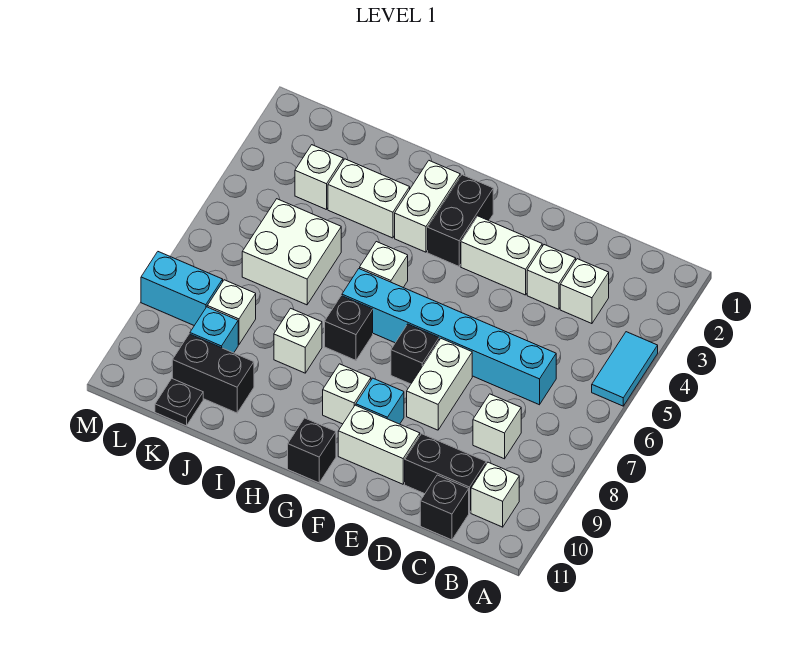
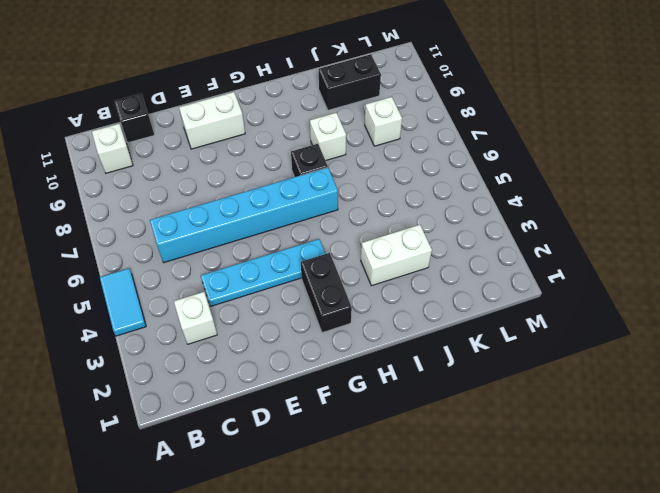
cyan plate D4:G4 level 1 -> none
none -> white brick C8 level 1
none -> black brick C10:D10 level 1
none -> white brick D3 level 1

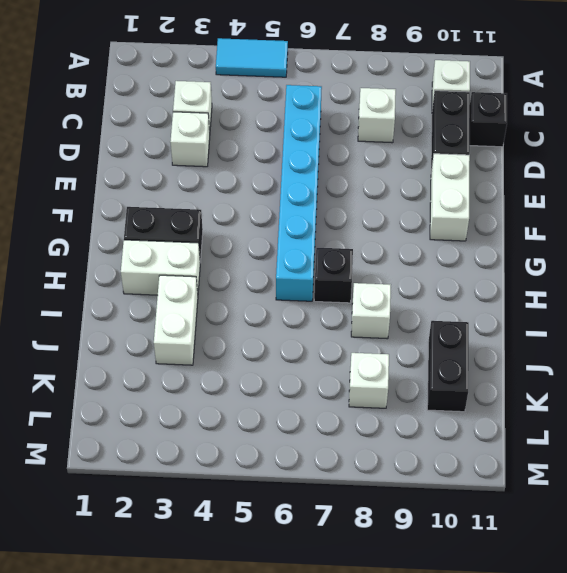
none -> white brick E3:F3 level 1
none -> white brick E7:E8 level 1
none -> black brick F7 level 1

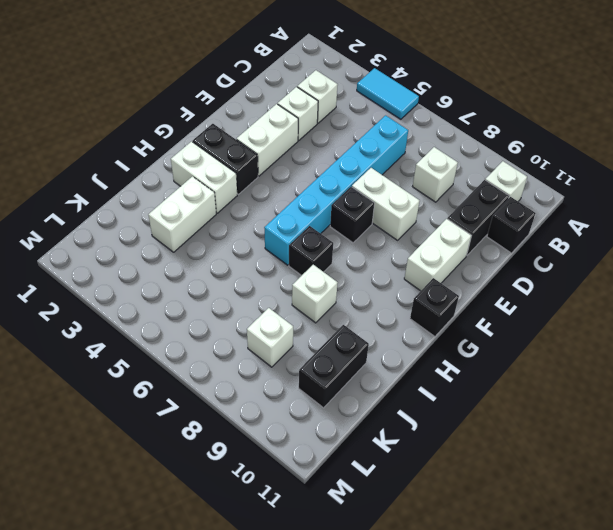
none -> cyan brick F9 level 1
none -> white brick G9 level 1
none -> white brick H5 level 1

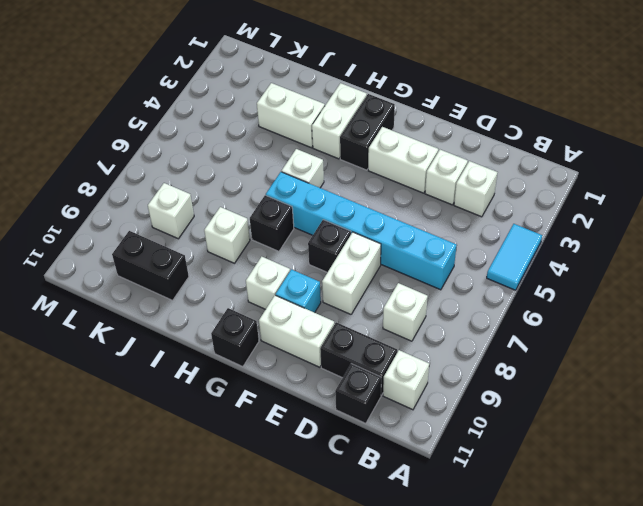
none -> white brick J5:K6 level 1
none -> white brick K3 level 1
none -> cyan brick K9 level 1

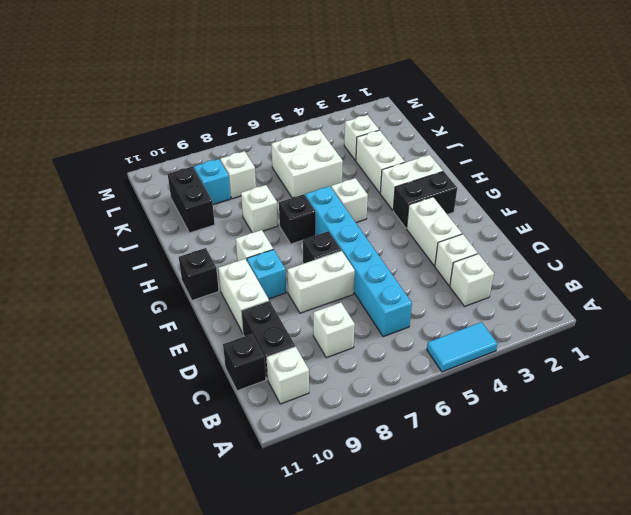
none -> black plate K11 level 1
none -> cyan brick L8:M8 level 1

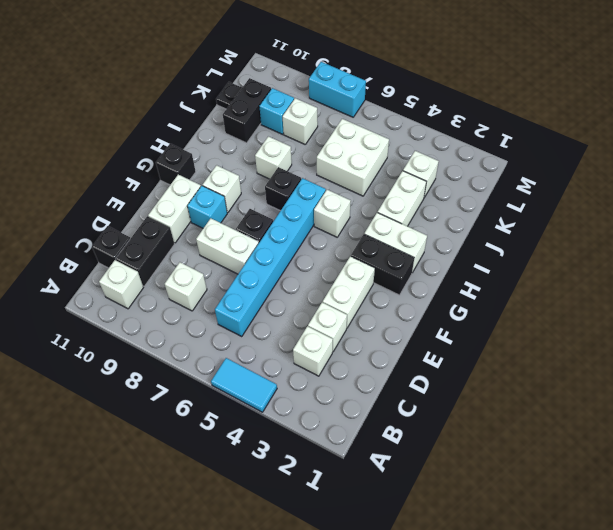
cyan brick M7:M8 level 1 -> cyan brick L8:M8 level 1

